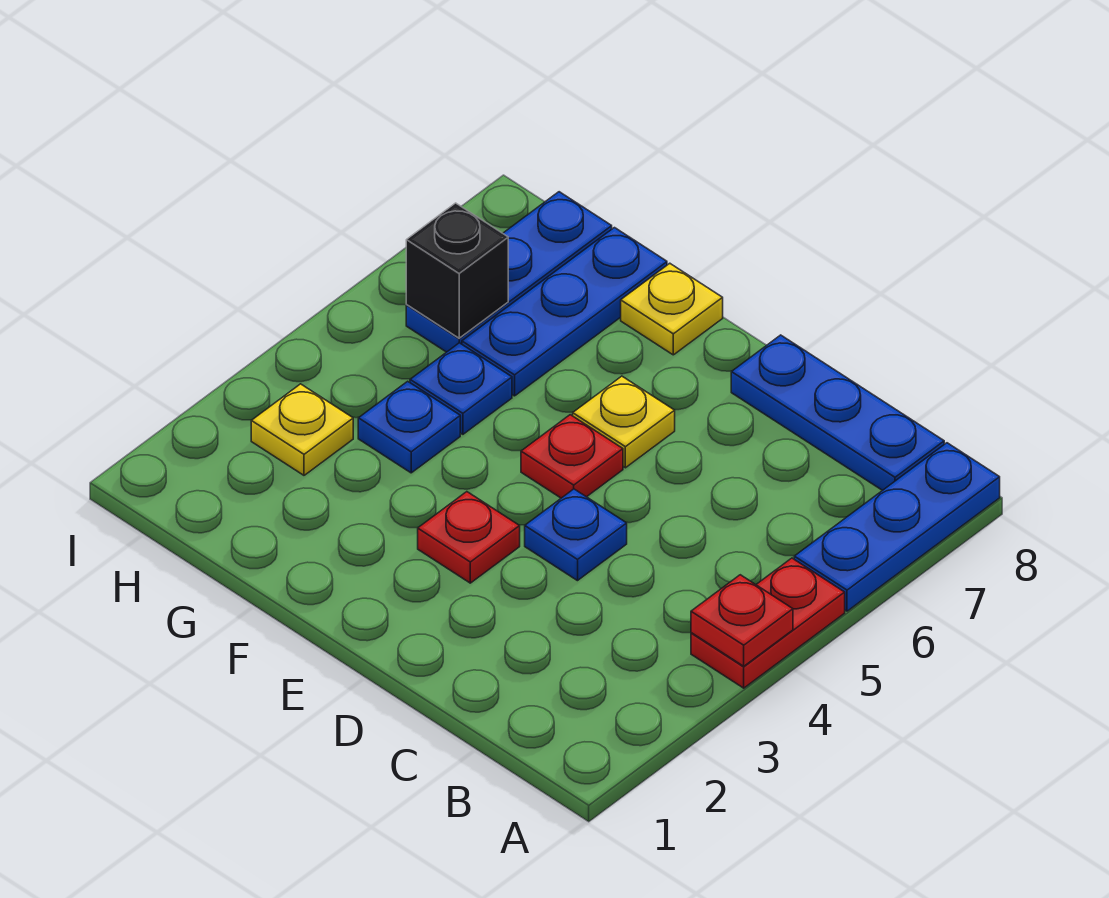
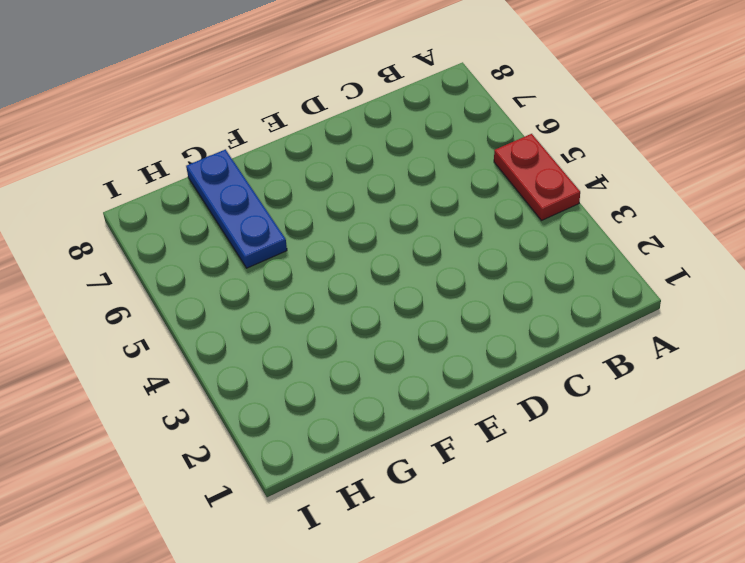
none -> blue plate A6:A8 level 1
none -> blue plate B8:D8 level 1
none -> blue plate D4 level 1

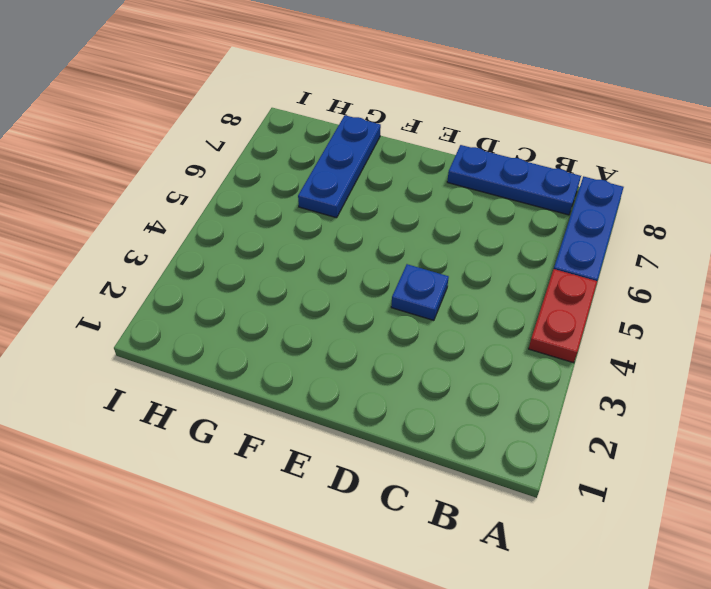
none -> red plate E3 level 1
none -> red plate E5 level 1
none -> yellow plate E6 level 1

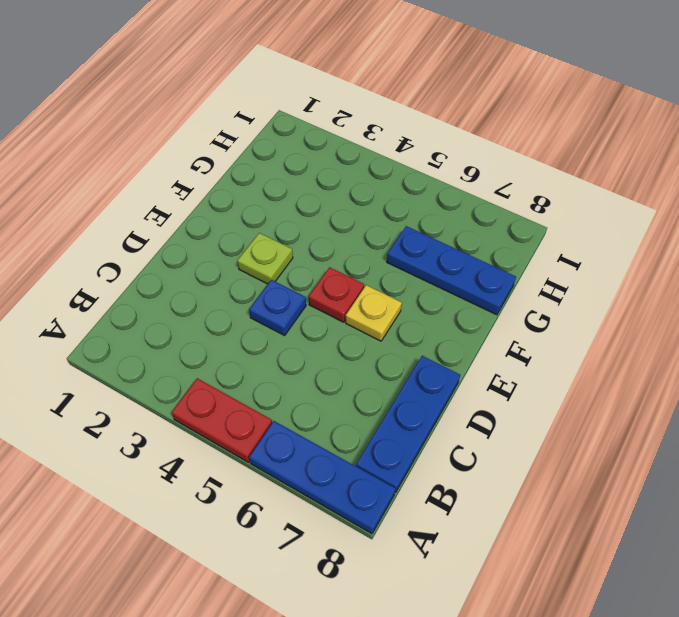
lime plate E3 level 1 -> red plate E3 level 1
none -> yellow plate F8 level 1
none -> blue plate G4 level 1
none -> blue plate G5 level 1

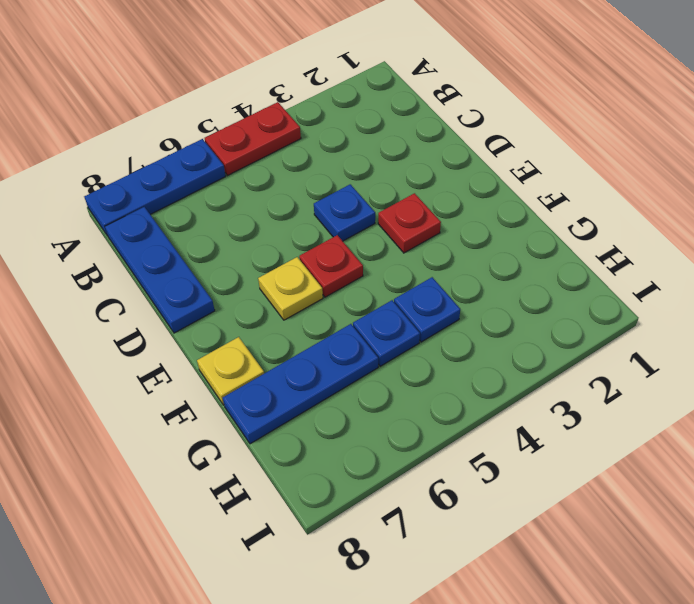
none -> yellow plate H3 level 1
none -> blue plate H6:H8 level 1
none -> red plate A4 level 2

